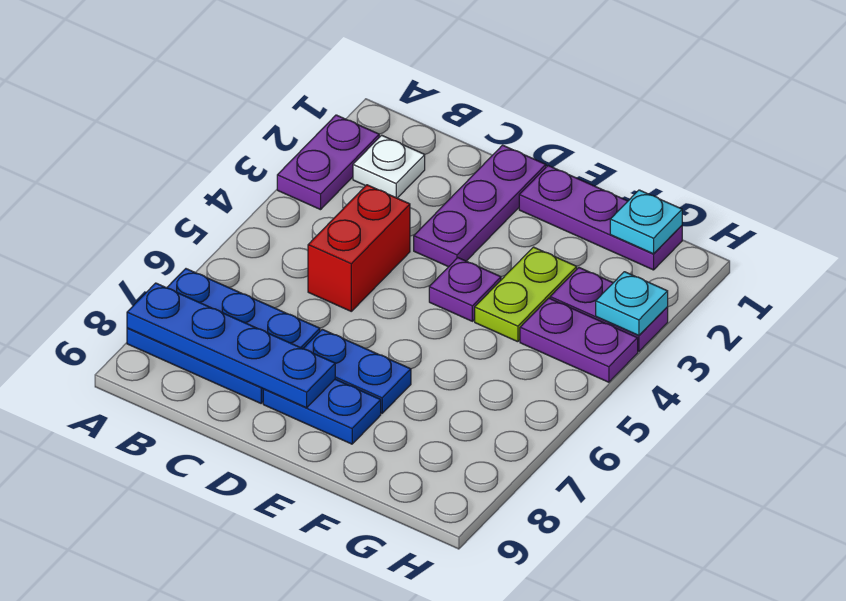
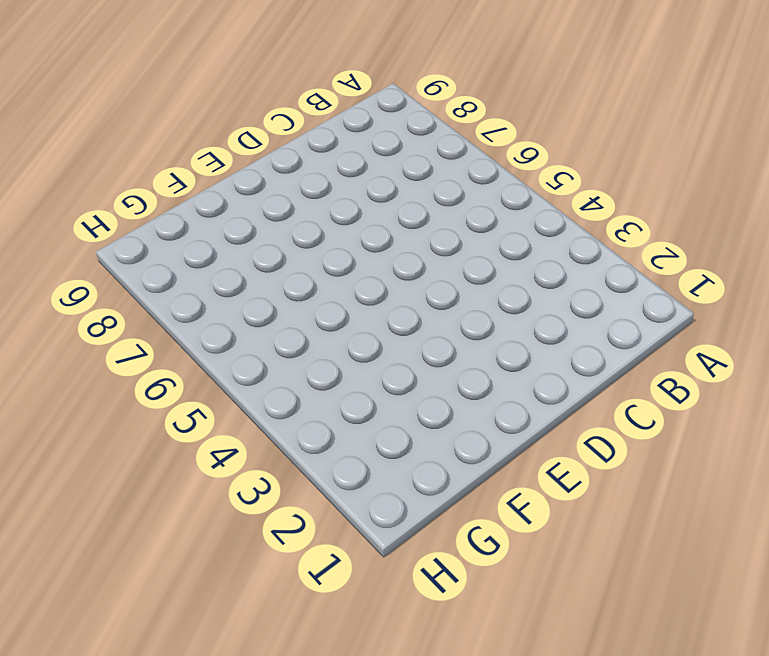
none -> purple plate A2:A3 level 1
none -> blue plate A7:C8 level 1
none -> white plate B2 level 1

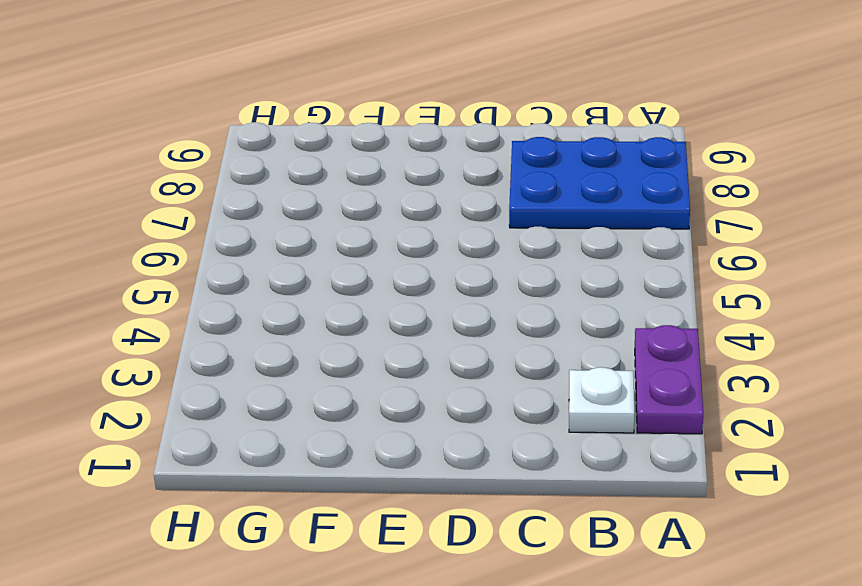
none -> red brick C4:C5 level 1
none -> purple plate D1:D3 level 1
none -> blue plate D7:E7 level 1

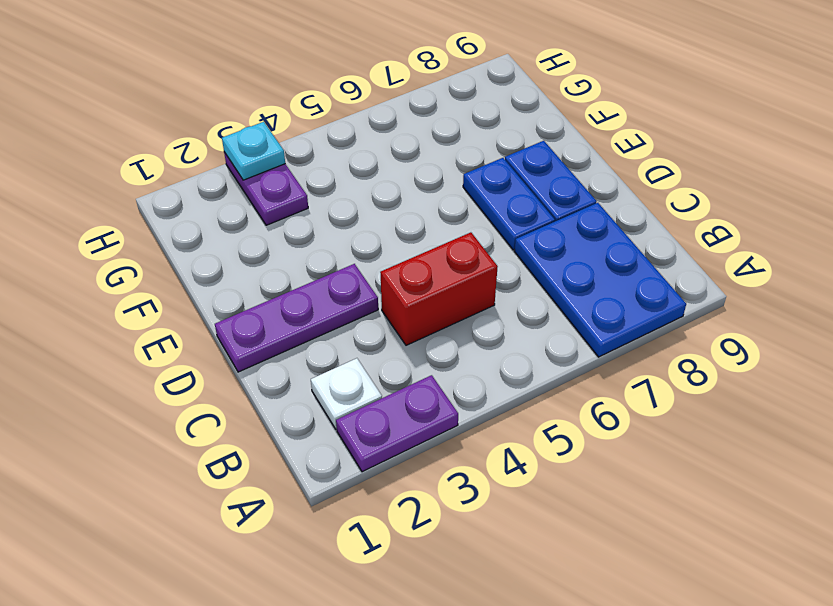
none -> purple plate E1:G1 level 1
none -> purple plate E4 level 1
none -> lime plate F3:F4 level 1

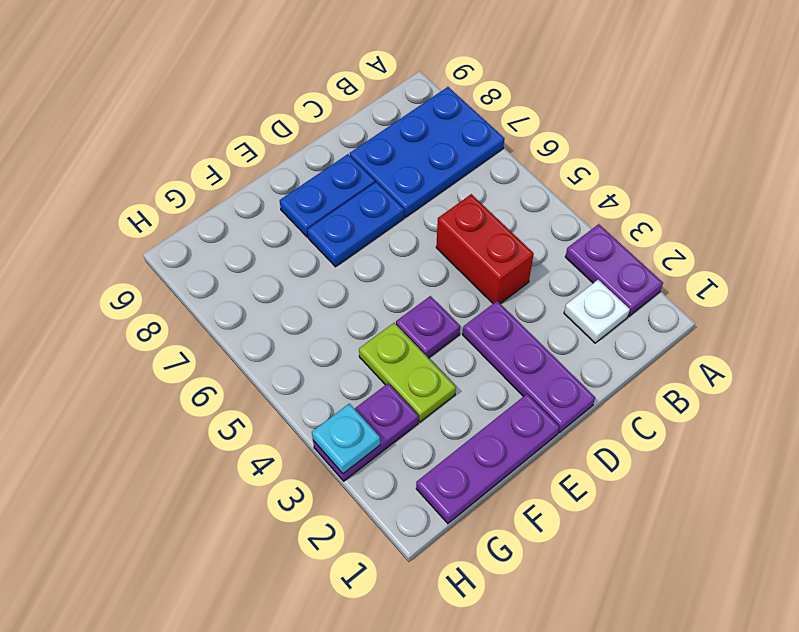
none -> purple plate G4:H4 level 1
none -> blue plate A8:D8 level 2
none -> cyan plate G1 level 2

